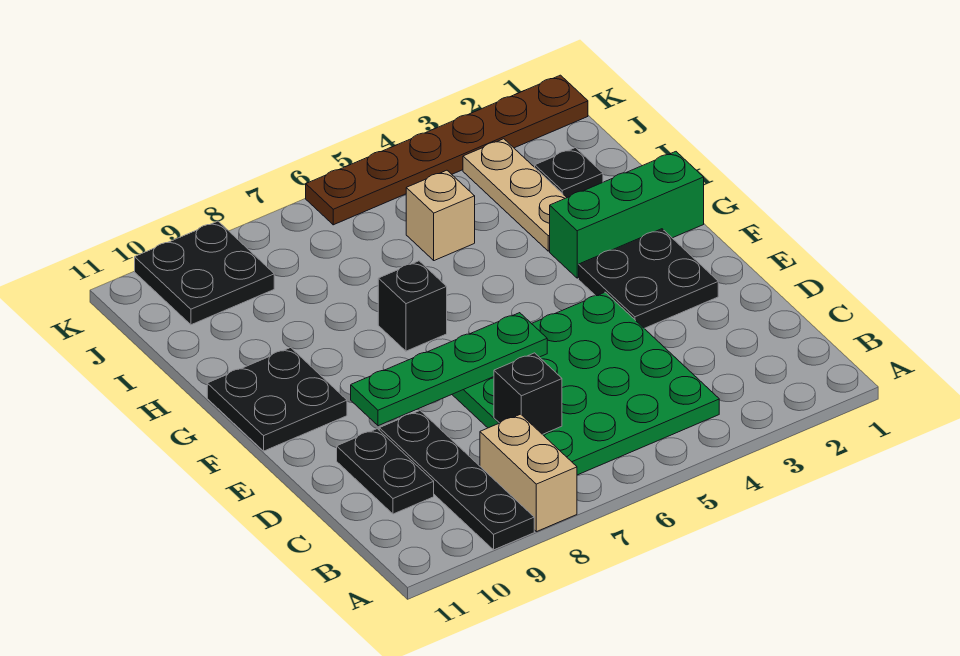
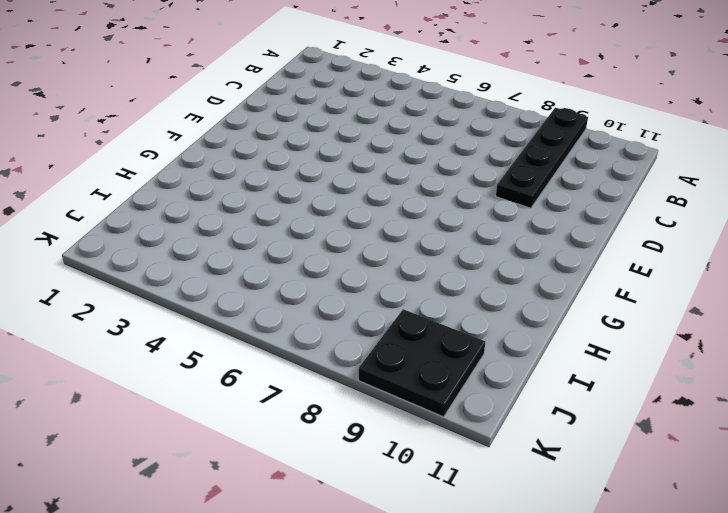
none -> tan brick A8:B8 level 1
none -> green plate B4:E7 level 1
none -> black plate C10:D10 level 1

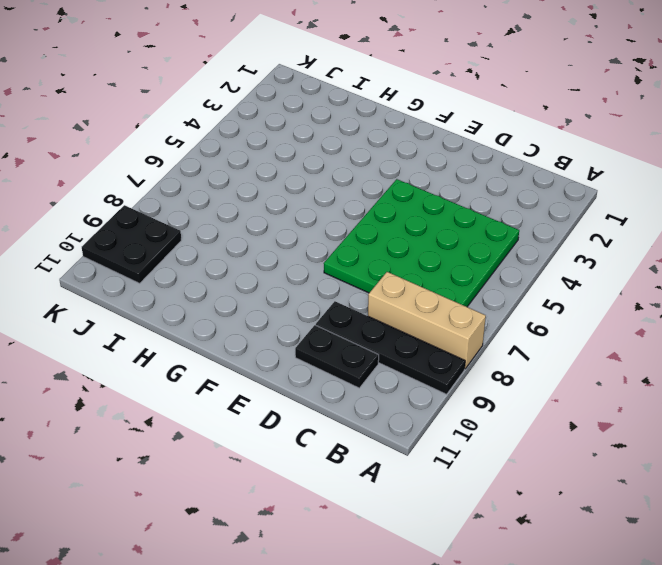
tan brick A8:C8 level 1 -> tan brick A8:B8 level 1
none -> black plate E2:F3 level 1
none -> black plate F10:G11 level 1
none -> green brick G1:G3 level 1

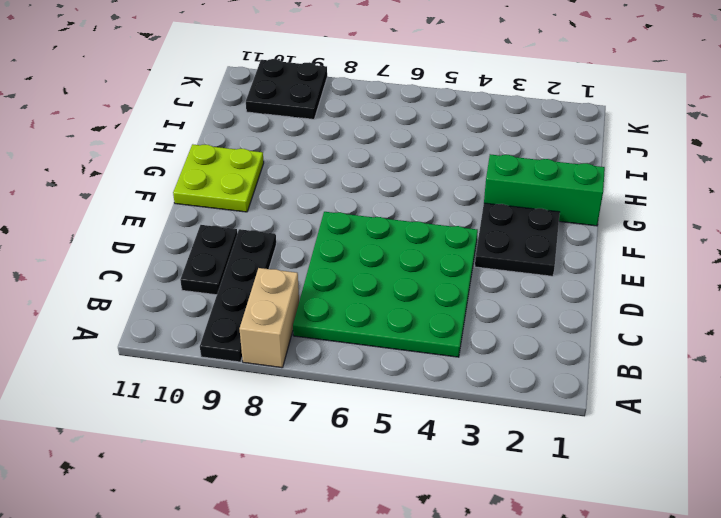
lime plate F10:G11 level 1 -> black plate F10:G11 level 1
none -> black brick G7 level 1
none -> tan plate H3:J3 level 1
none -> black plate I2 level 1

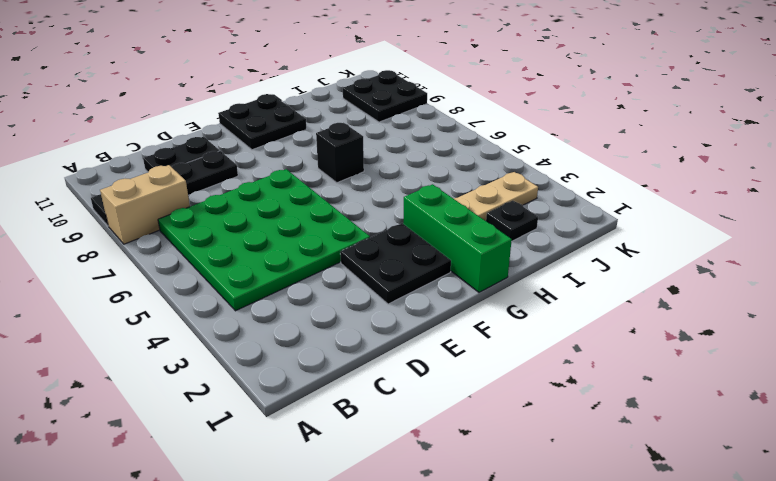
none -> tan brick I5 level 1
none -> brown plate K1:K6 level 1
none -> black brick C7 level 2

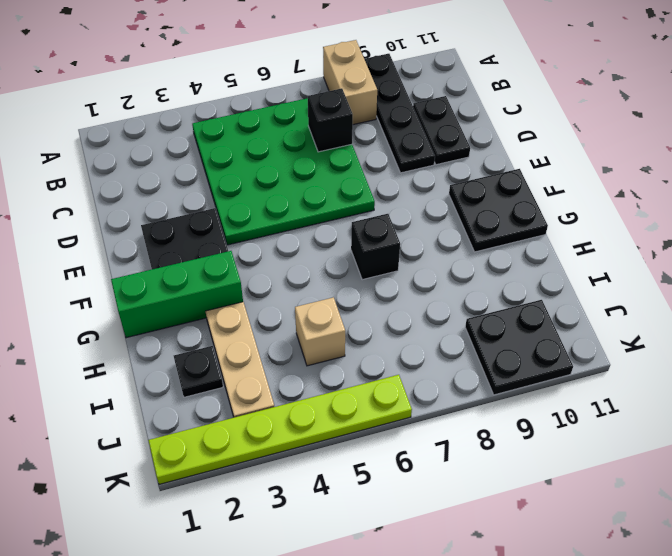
lime plate K1:K6 level 1 -> brown plate K1:K6 level 1
none -> green plate E6:E9 level 2

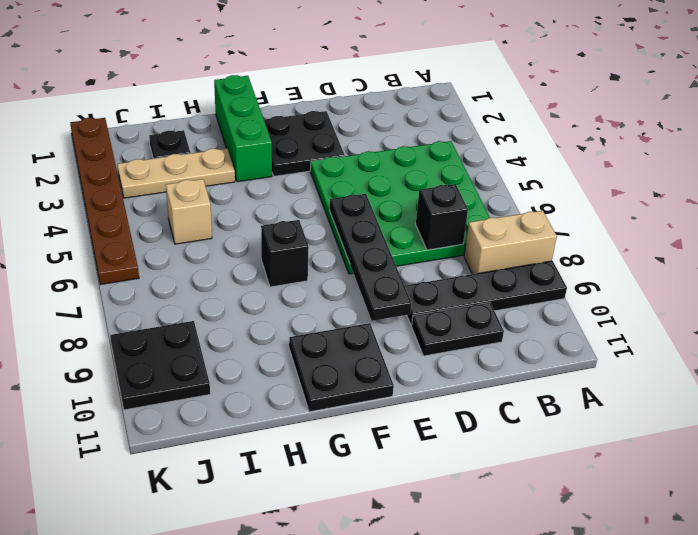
black plate E6:E9 level 2 -> green plate E6:E9 level 2

